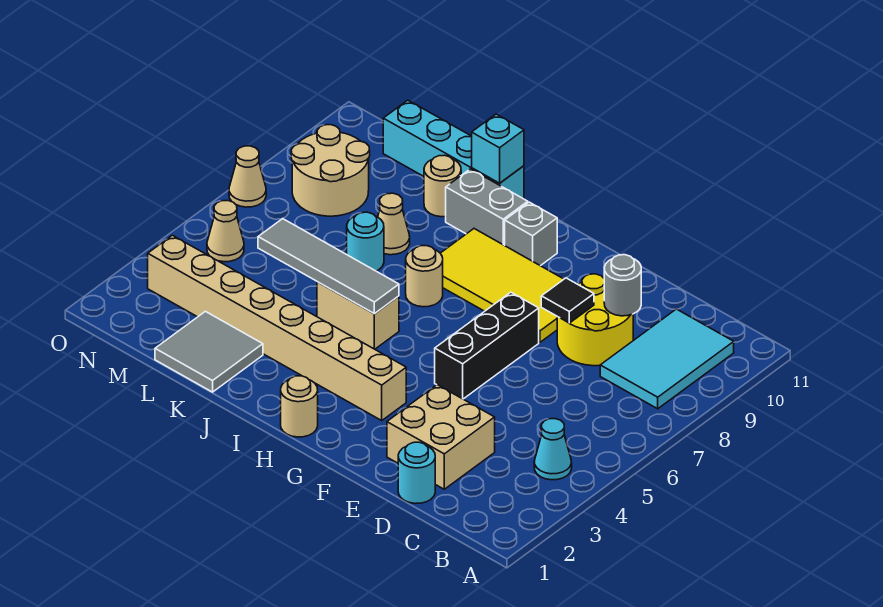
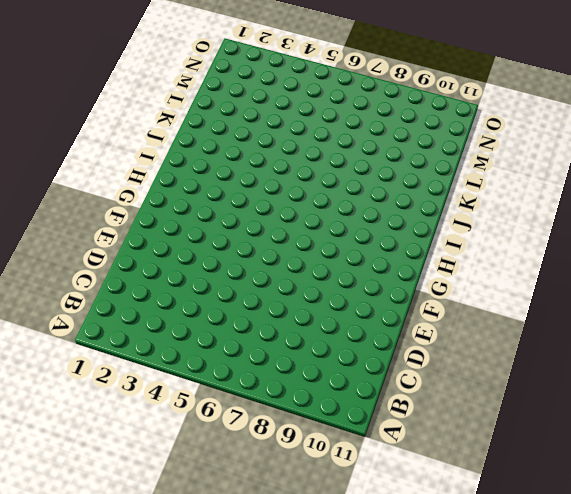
none -> cyan cone B4 level 1
none -> cyan tile B8:C10 level 1
none -> cyan round brick D1 level 1

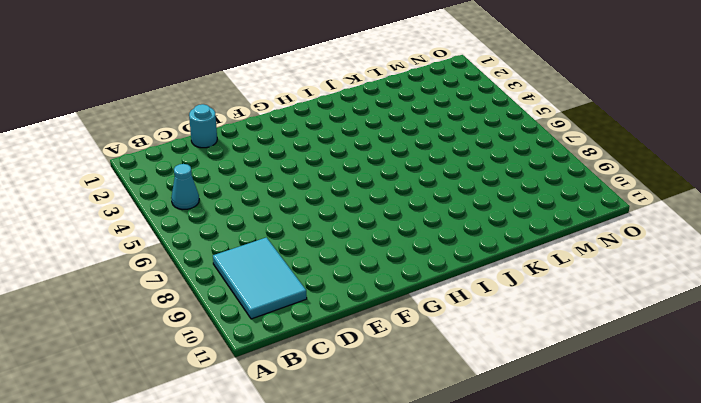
none -> tan brick D2:E3 level 1
none -> yellow round brick D8:E9 level 1
none -> black brick F5:F7 level 1

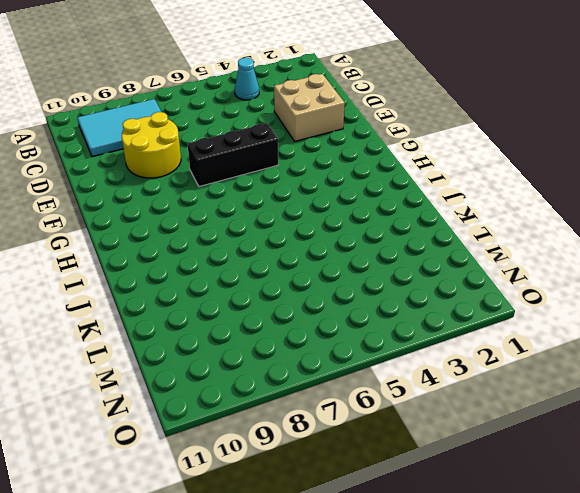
none -> cyan round brick D1 level 1
none -> yellow tile F8:I9 level 1
none -> tan brick G3:N3 level 1

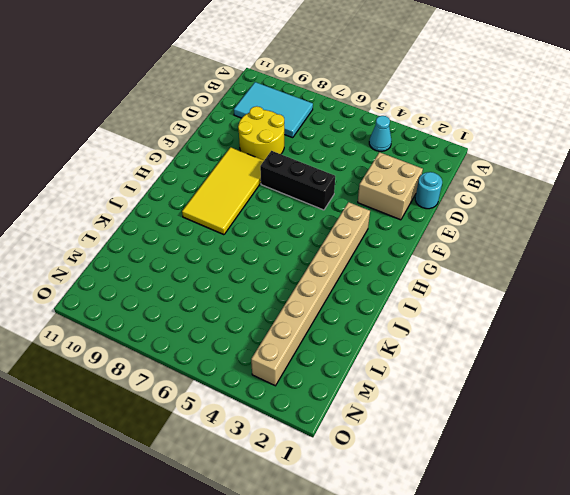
none -> tan round brick H1 level 1
none -> grey brick H10 level 1
none -> tan brick I5:J5 level 1

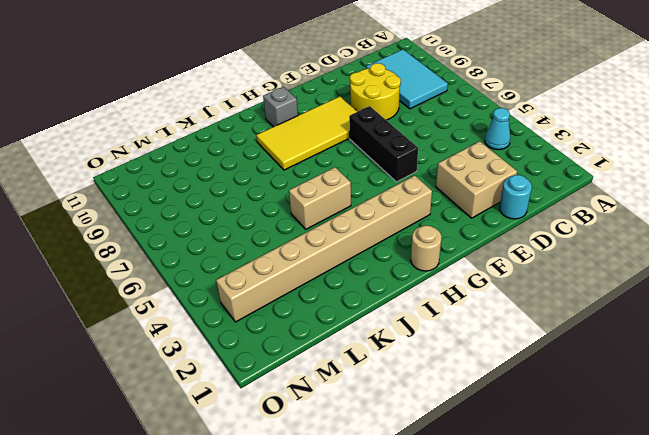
none -> tan round brick I7 level 1
none -> grey brick I10:J10 level 1
none -> cyan brick J11:M11 level 1

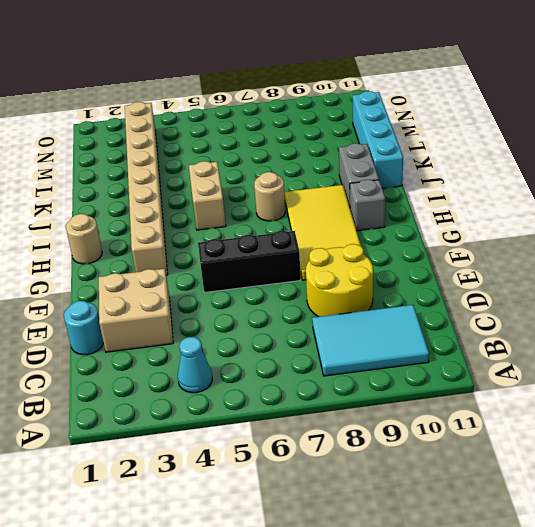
none -> grey tile K1:L2 level 1
none -> cyan round brick K7 level 1
none -> tan cone K8 level 1

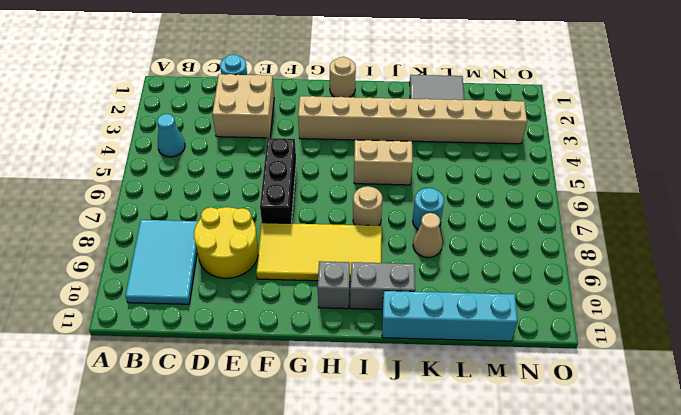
none -> tan round brick K10 level 1
none -> tan round brick M8:N9 level 1
none -> tan cone N5 level 1

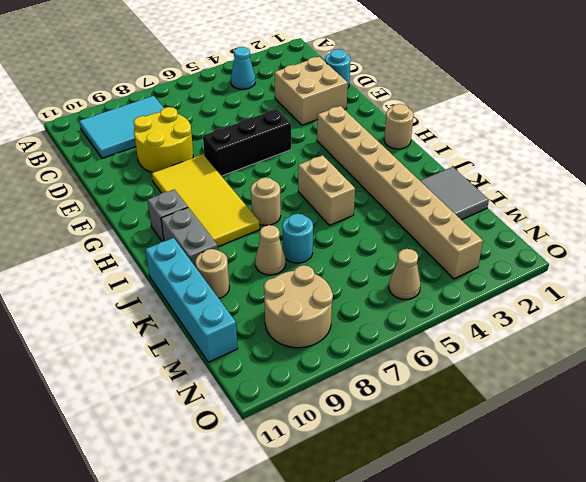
none -> tan cone O7 level 1
none -> grey round brick D9 level 2
none -> black tile E8 level 2

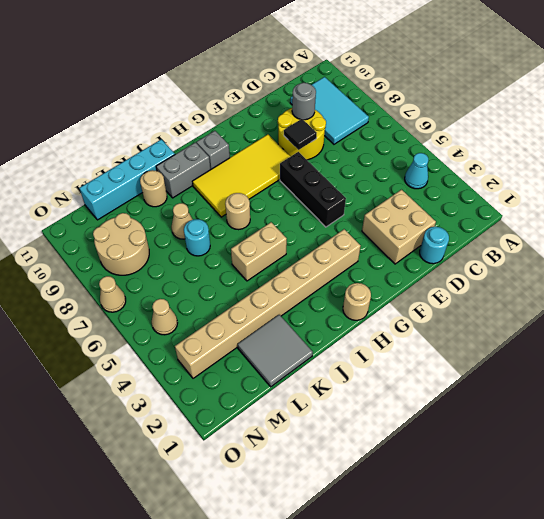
none -> grey tile I5:L5 level 2
none -> cyan brick J11 level 2

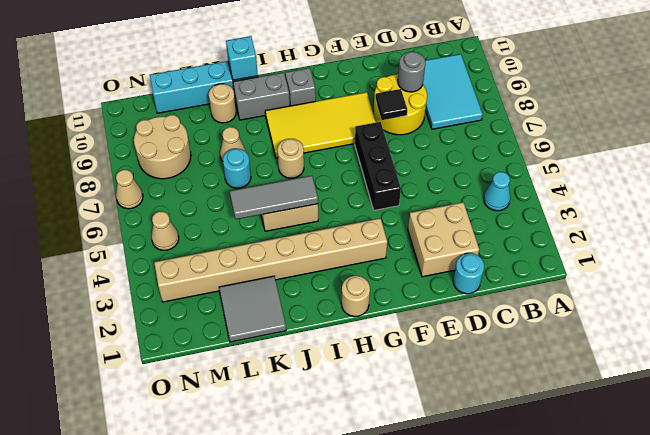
grey tile I5:K5 level 2 -> grey tile I5:L5 level 2

